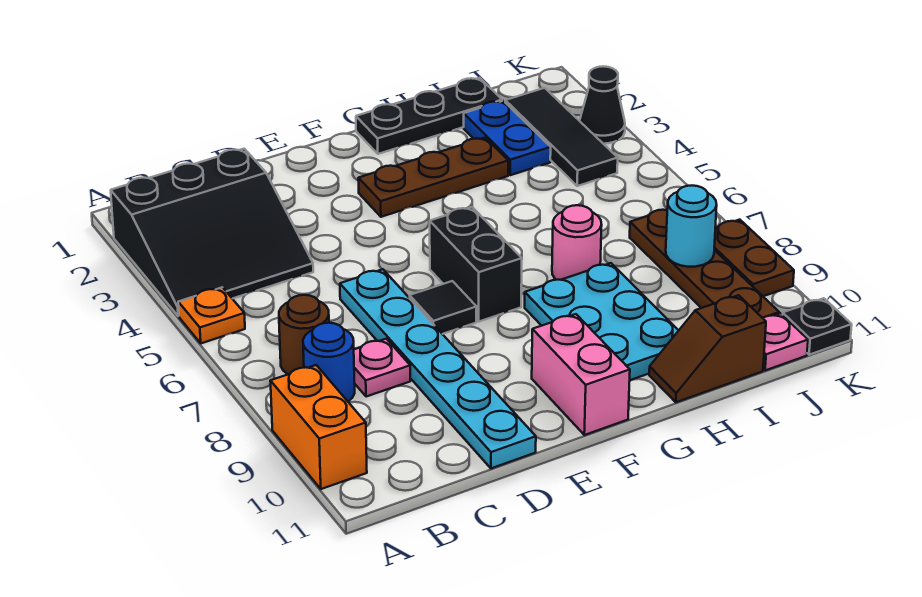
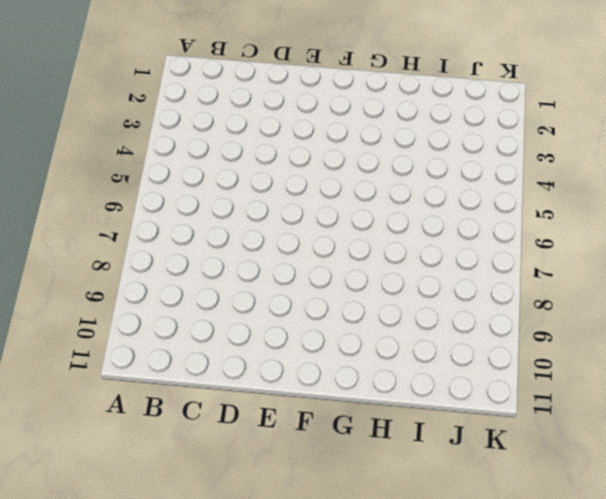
none -> black slope A2:C4 level 1 top 2
none -> orange plate A5 level 1
none -> orange brick A9:A10 level 1

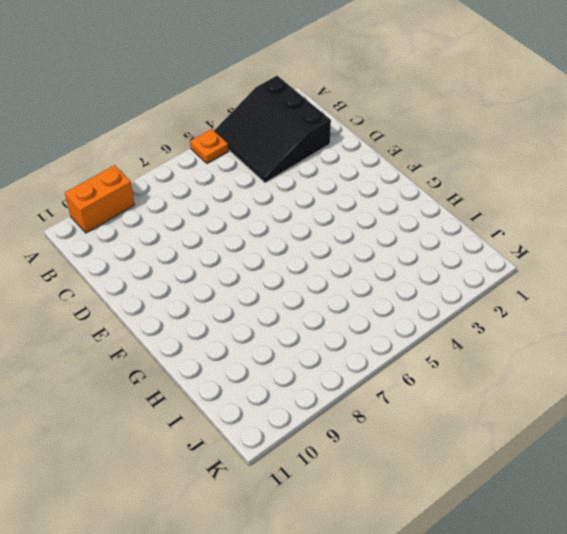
none -> brown round brick B7 level 1
none -> blue round brick B8 level 1
none -> pink plate C8 level 1

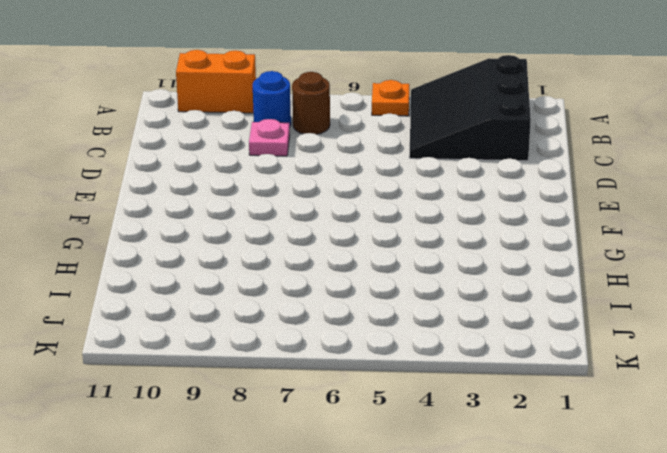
none -> cyan plate D6:D11 level 1
none -> black tile E7 level 1
none -> brown plate F3:H3 level 1

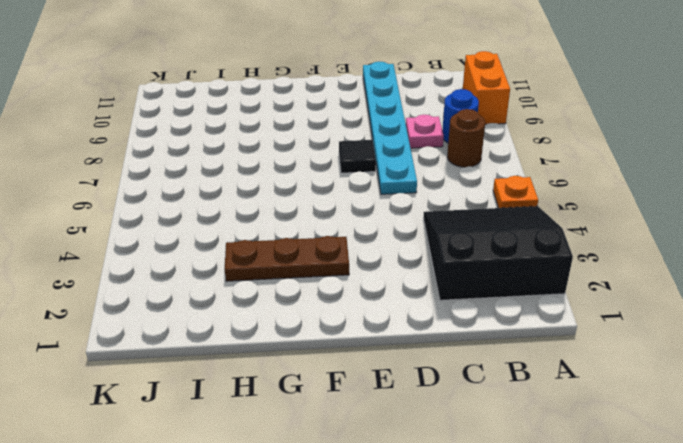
none -> black brick F6:F7 level 1
none -> pink brick F10:F11 level 1
none -> black plate G1:I1 level 1

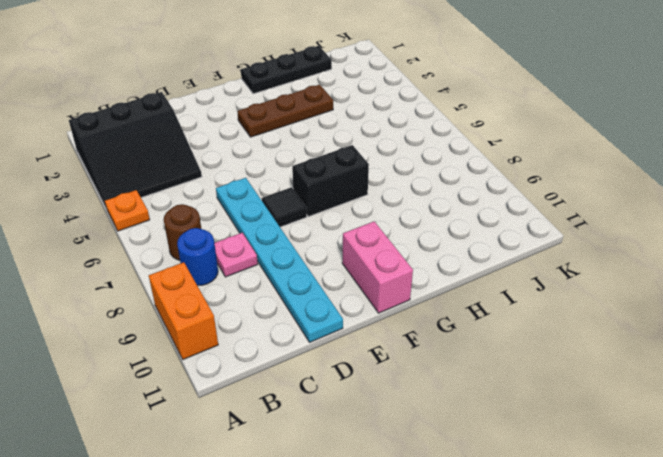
black brick F7:G7 level 1 -> black brick F6:F7 level 1
none -> cyan plate G8:H10 level 1
none -> pink round brick H7 level 1
none -> brown slope H11:I11 level 1 top I

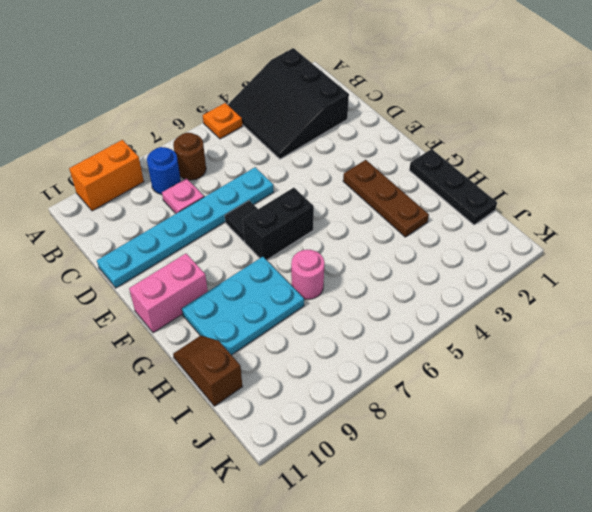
none -> blue plate I2:I3 level 1
none -> black tile J2:J4 level 1
none -> brown plate J7:J10 level 1

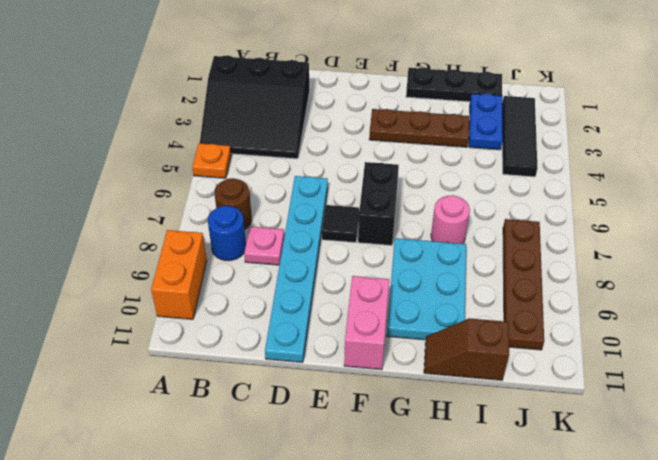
none -> pink plate J11 level 1
none -> black cone K3 level 1
none -> brown plate K8:K9 level 1

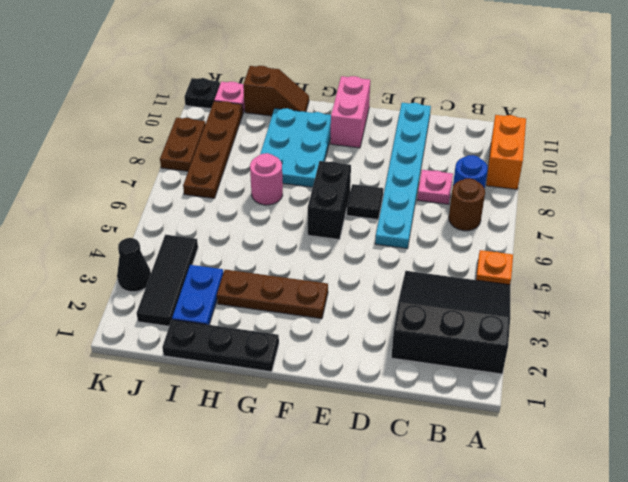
none -> cyan round brick J8 level 2

